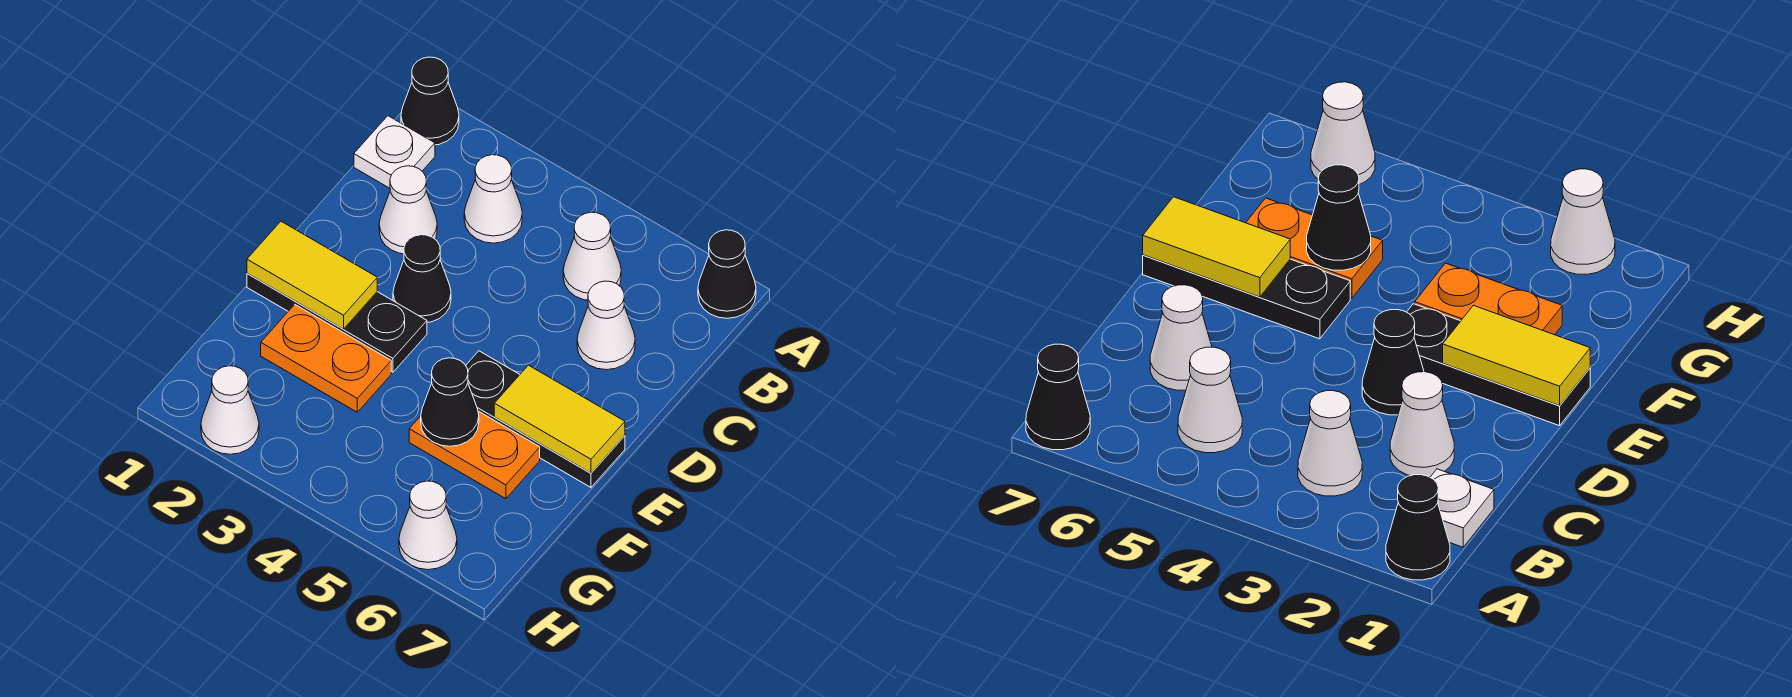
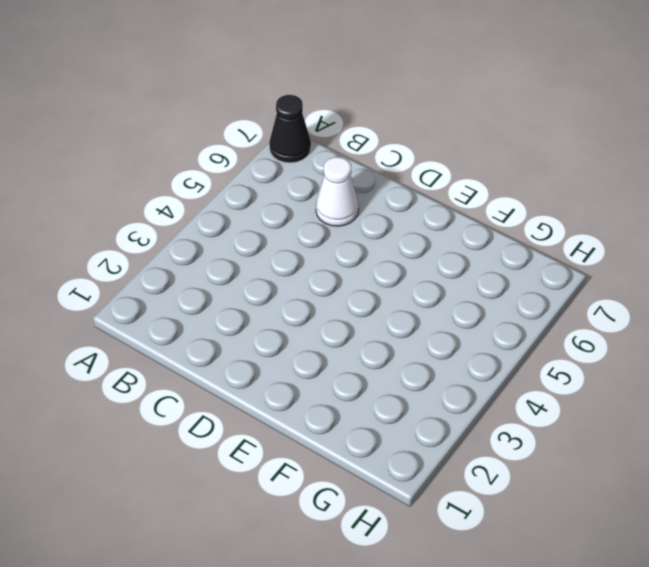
none -> black cone A1 level 1
none -> white plate B1 level 1
none -> white cone B3 level 1

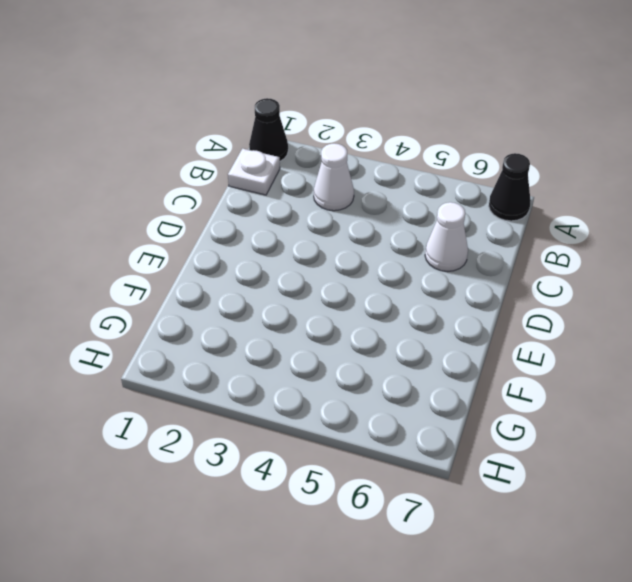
none -> white cone B5 level 1
none -> white cone C2 level 1
none -> black cone D3 level 1

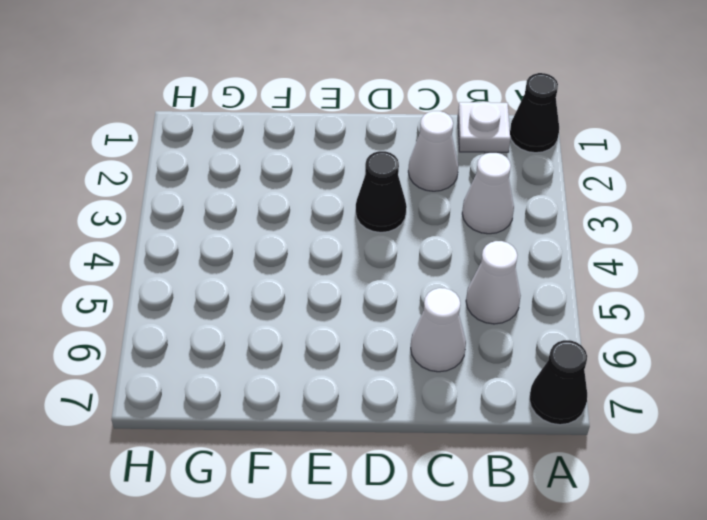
none -> black plate E1:E3 level 1
none -> black plate E5:E7 level 1
none -> orange plate F2:F3 level 1

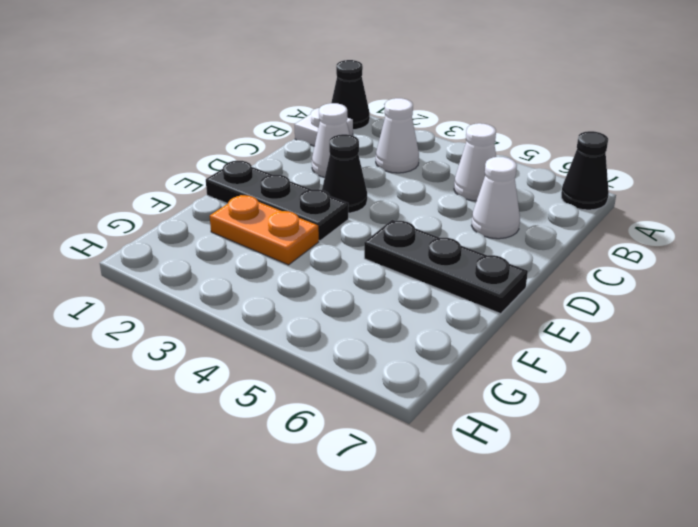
none -> orange plate F5:F6 level 1
none -> white cone H2 level 1
none -> white cone H6 level 1

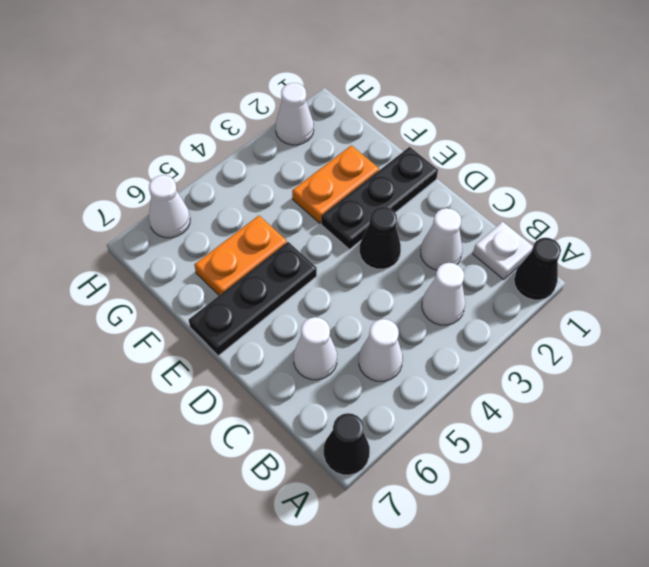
none -> yellow tile E1:E2 level 2
none -> yellow tile E6:E7 level 2
none -> black cone F5 level 2

